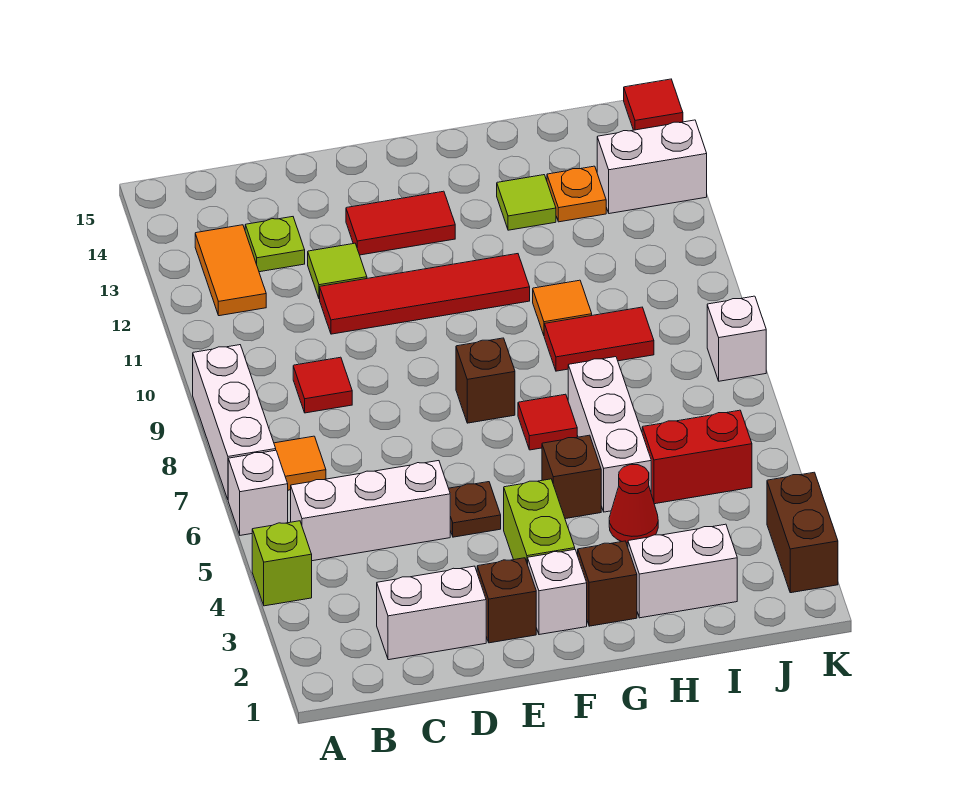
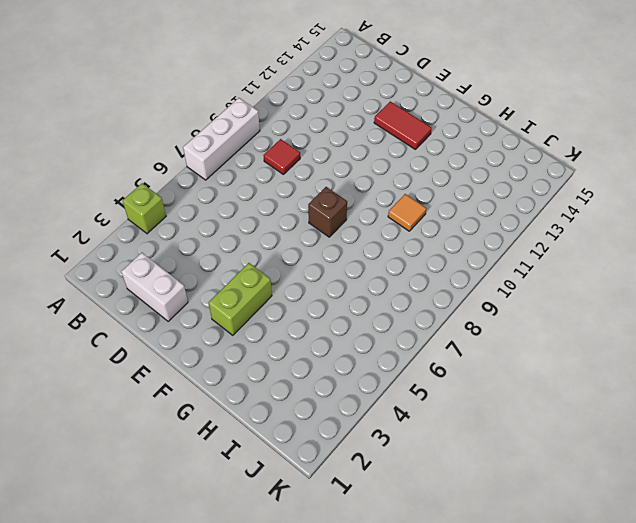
none -> white brick A6 level 1
none -> white brick B5:D5 level 1
none -> orange tile B7 level 1
none -> orange tile B12:B13 level 1

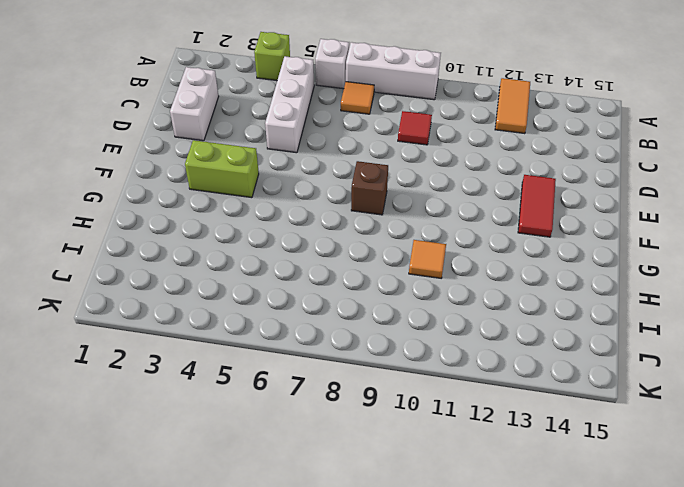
orange tile A12:B12 level 1 -> orange tile B12:B13 level 1
none -> lime plate C13 level 1
none -> red tile D11:G11 level 1
none -> lime tile D12 level 1
none -> brown brick E2 level 1

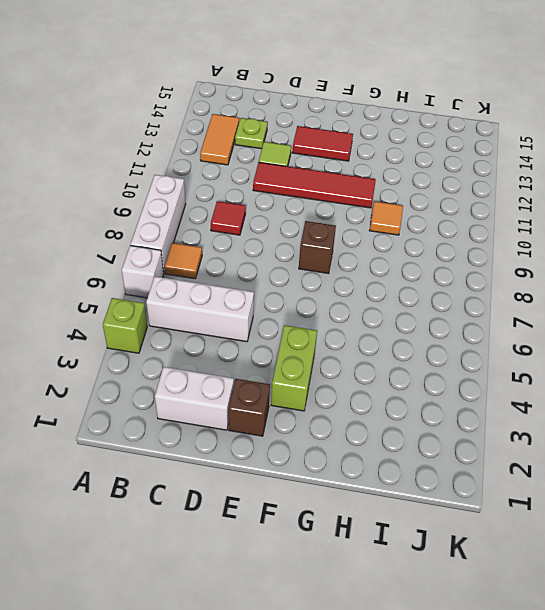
none -> brown plate E5 level 1
none -> white brick F2 level 1
none -> brown brick G2 level 1
none -> brown brick G5 level 1

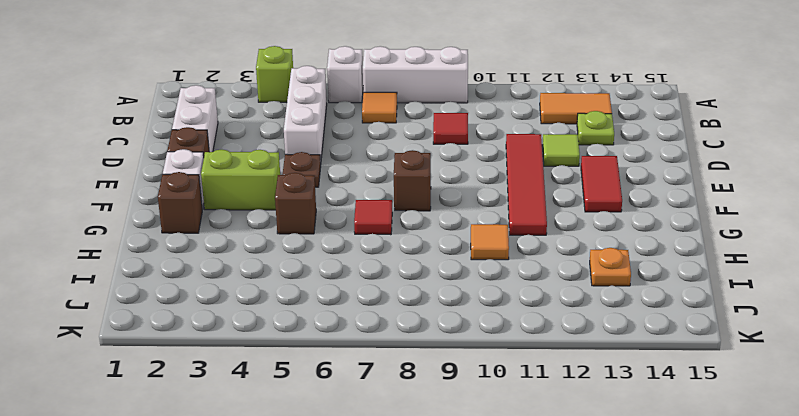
none -> white brick H2:I2 level 1
none -> red cone H4 level 1
none -> white brick H5:H7 level 1
none -> red tile H9:I9 level 1

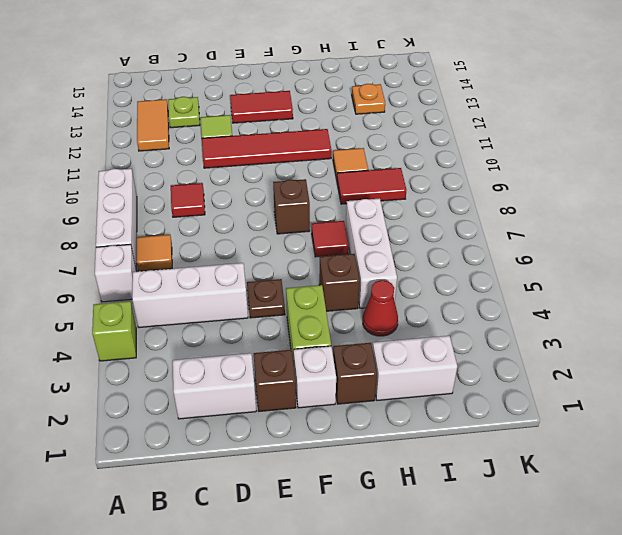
none -> lime tile H13 level 1
none -> red brick I5:J5 level 1
none -> white brick J13:K13 level 1
none -> brown brick K2:K3 level 1

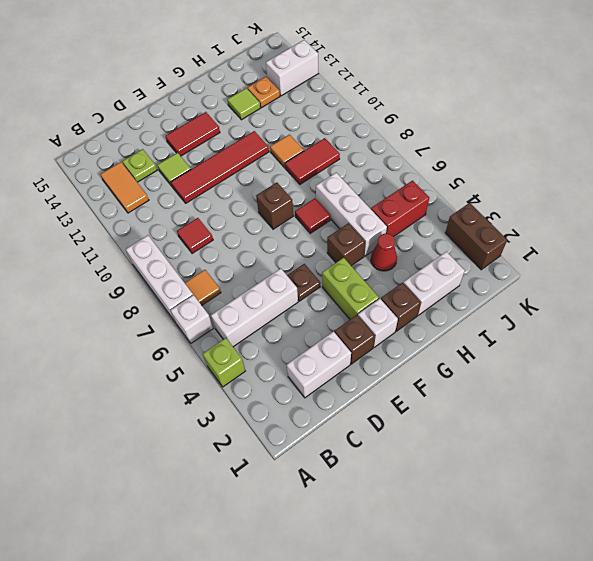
none -> white brick K8 level 1
none -> red tile K15 level 1

